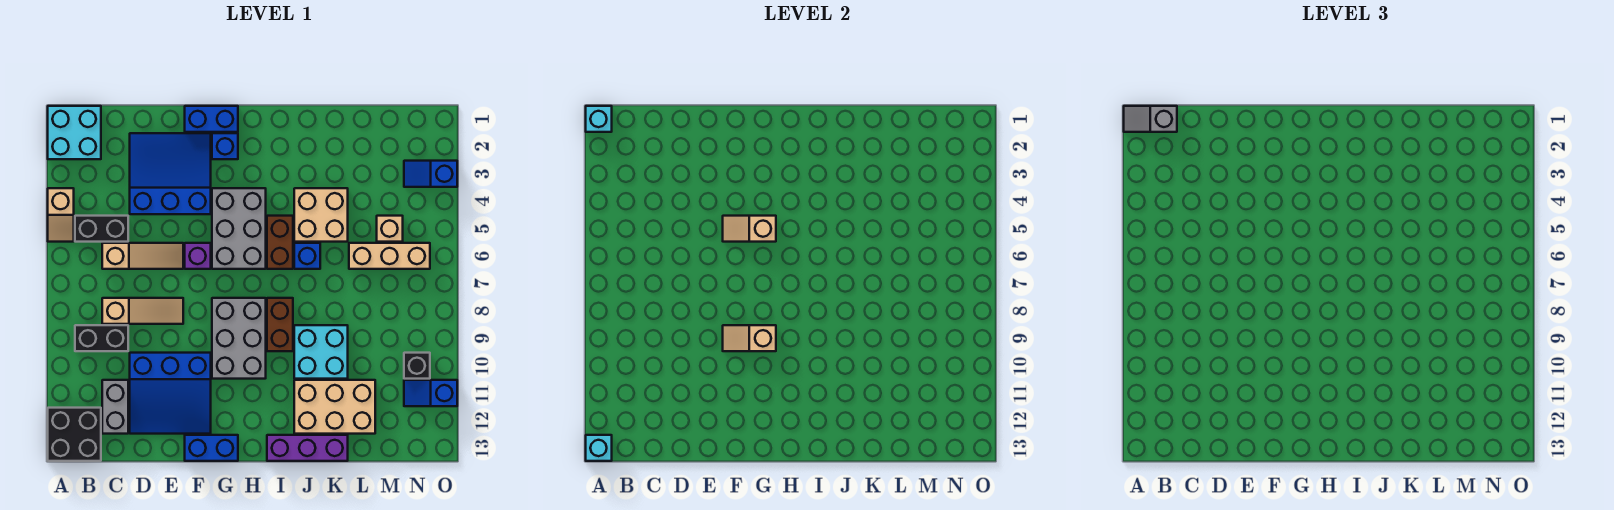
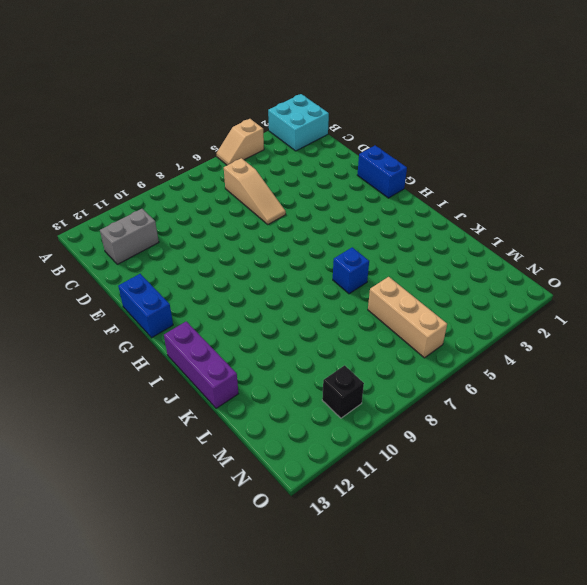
none -> black brick A12:B13 level 1
none -> black brick B5:C5 level 1
none -> black brick B9:C9 level 1
none -> tan slope C8:E8 level 1 top C

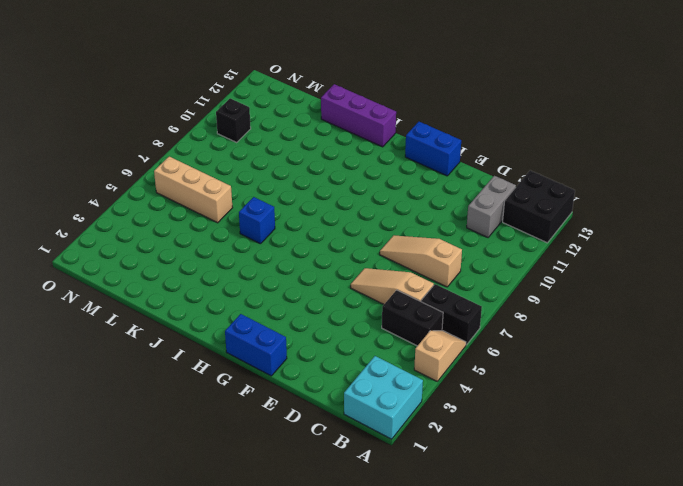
black brick A6:B6 level 1 -> black brick B9:C9 level 1
none -> blue slope D2:F4 level 1 top 4
none -> blue slope D10:F12 level 1 top 10
none -> purple brick F6 level 1
none -> blue brick G2 level 1

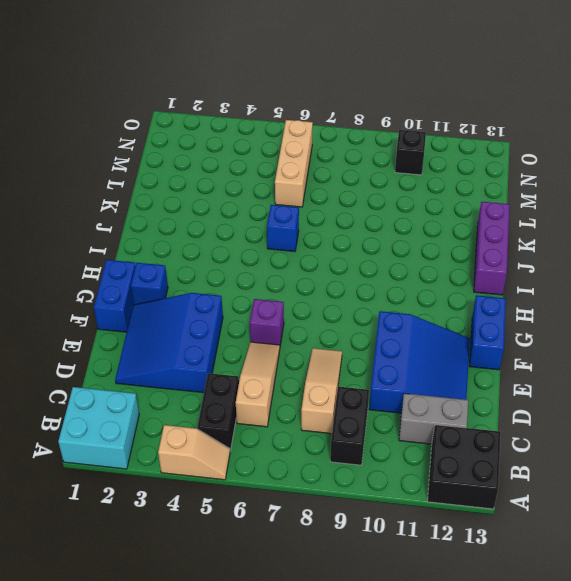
none -> grey brick G4:H6 level 1
none -> grey brick G8:H10 level 1
none -> brown brick I5:I6 level 1
none -> brown brick I8:I9 level 1

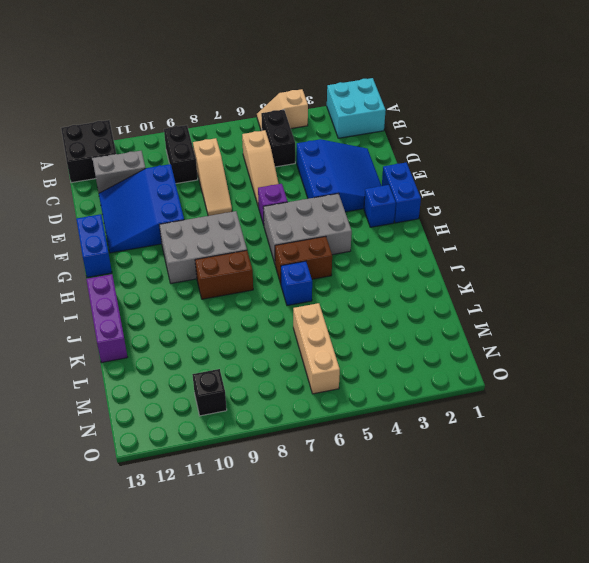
none -> tan brick J4:K5 level 1
none -> cyan brick J9:K10 level 1
none -> tan brick J11:L12 level 1
none -> tan brick M5 level 1

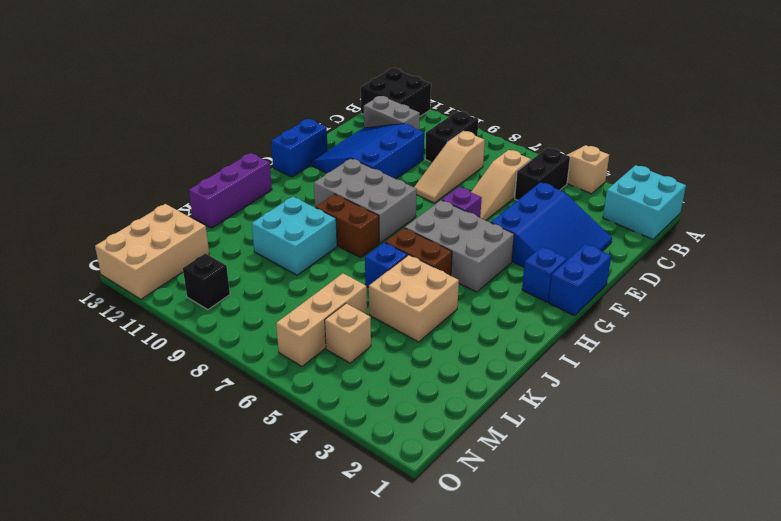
tan brick M12:O13 level 1 -> tan brick J11:L12 level 1
none -> blue slope N3:O3 level 1 top O
none -> blue slope N11:O11 level 1 top O
none -> cyan brick A1 level 2
none -> cyan brick A13 level 2

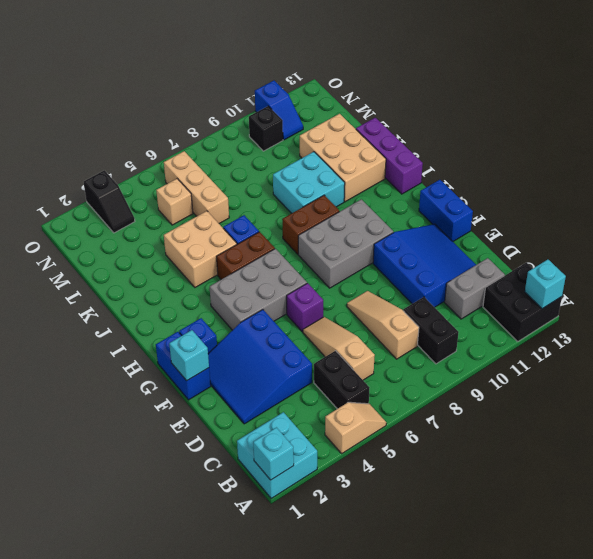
cyan brick F1 level 2 -> none
black slope N3:O3 level 1 top O -> blue slope N3:O3 level 1 top O
none -> tan slope F5:G5 level 2 top G
none -> tan slope F9:G9 level 2 top G
none -> grey slope A1:B1 level 3 top B

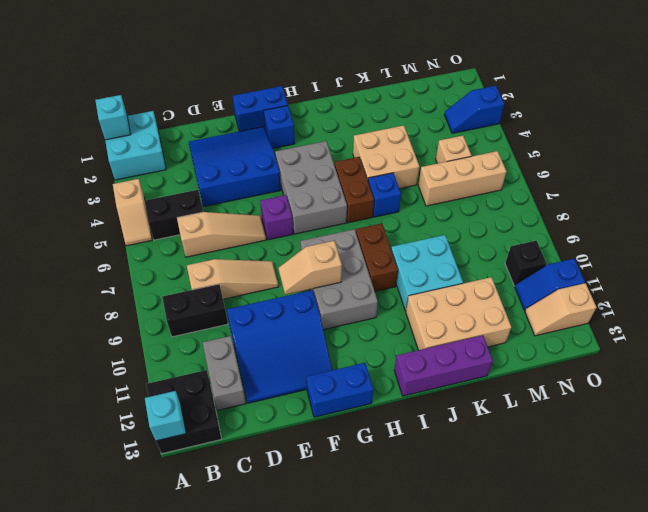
tan slope N12:O12 level 1 top O -> tan slope F5:G5 level 2 top G
none -> grey slope A1:B1 level 3 top B

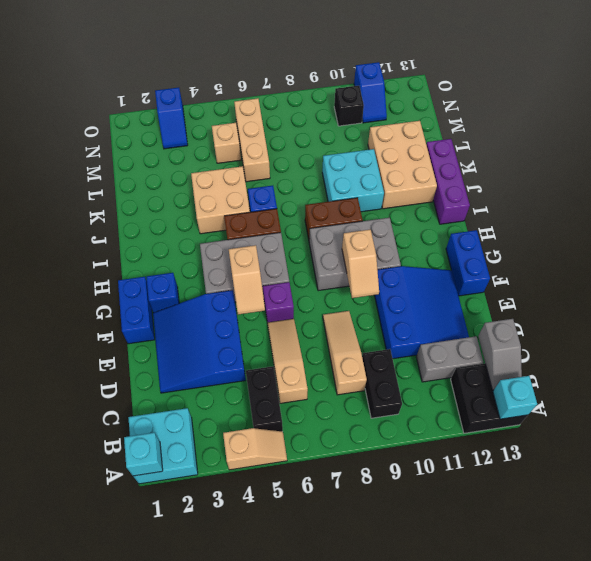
grey slope B13:C13 level 2 top C -> grey slope A1:B1 level 3 top B

